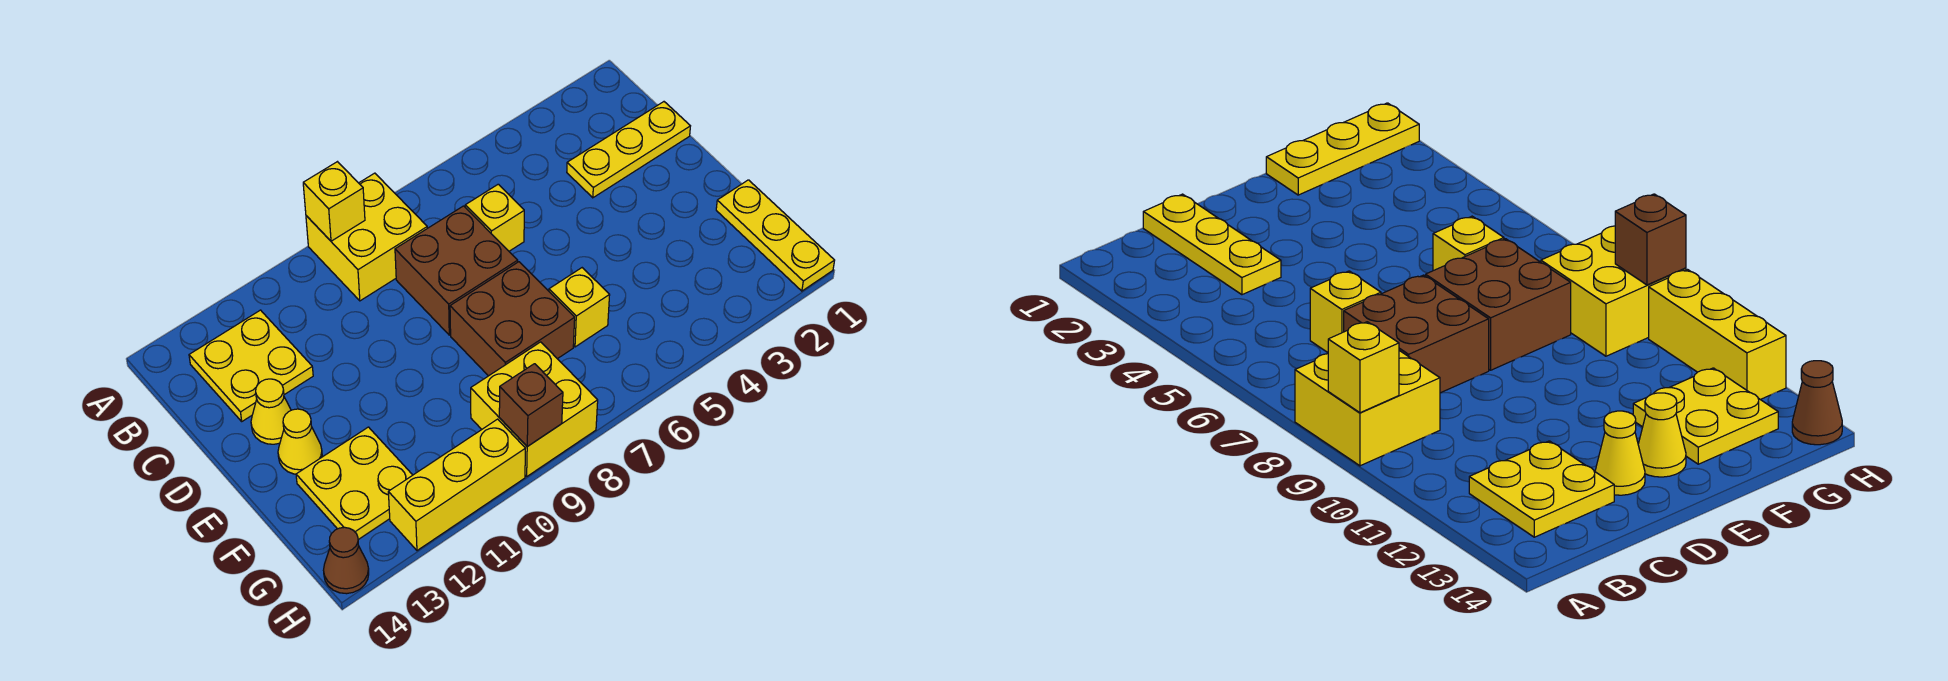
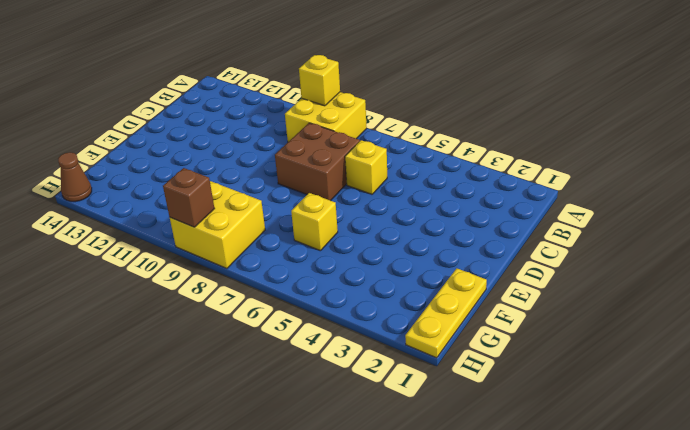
none -> yellow plate B12:C13 level 1
none -> yellow plate C1:C3 level 1
none -> yellow cone D13 level 1

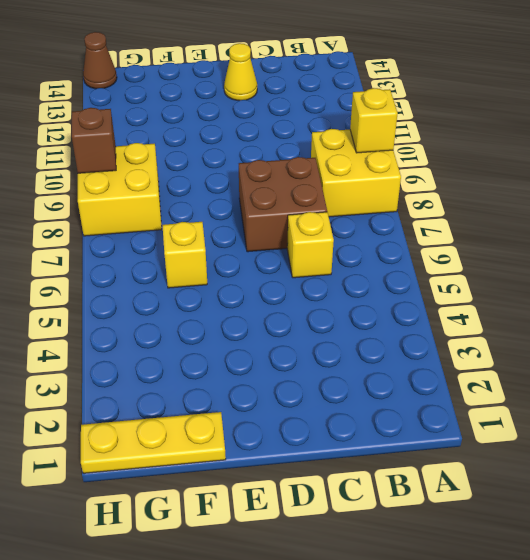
none -> yellow plate B12:C13 level 1
none -> yellow plate C1:C3 level 1
none -> brown brick E7:F8 level 1

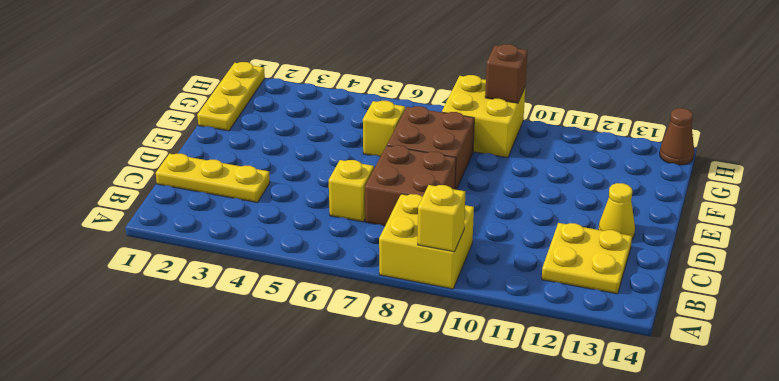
none -> yellow cone E13 level 1
none -> yellow plate F12:G13 level 1
none -> yellow brick H10:H12 level 1

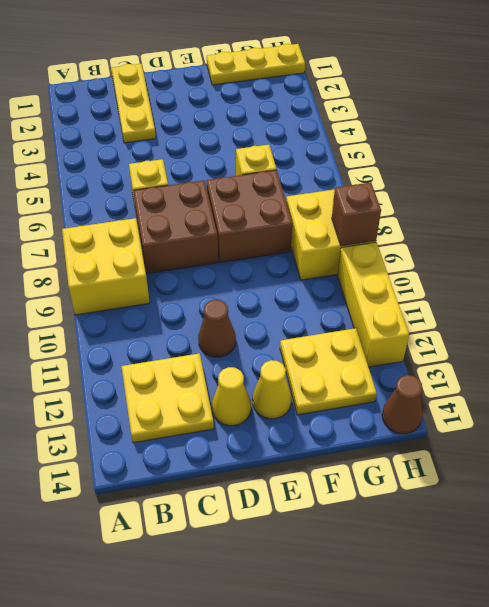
brown cone D11 level 1 -> none
none -> yellow brick A9 level 2

